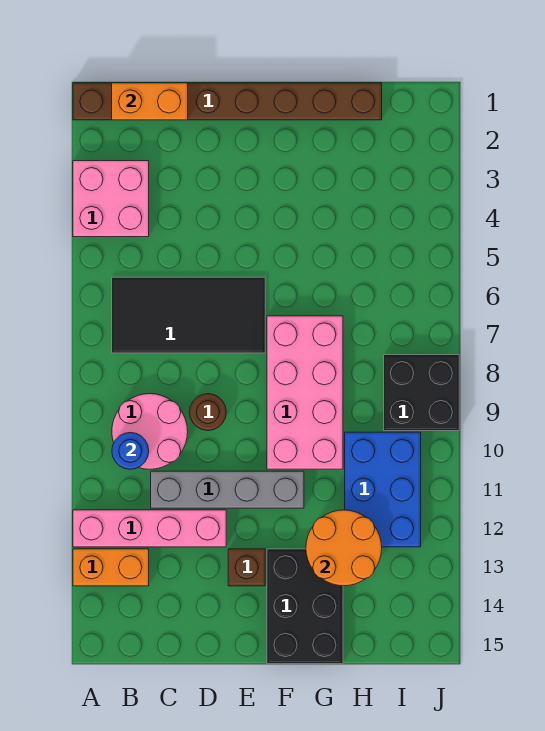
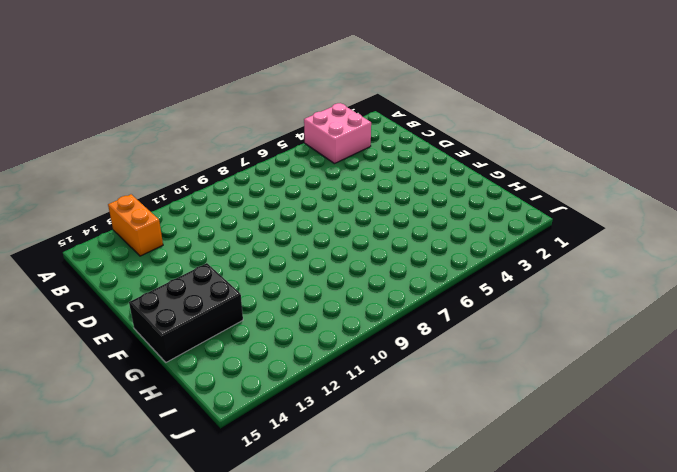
none -> brown brick A1:H1 level 1
none -> pink brick A12:D12 level 1
none -> black tile B6:E7 level 1

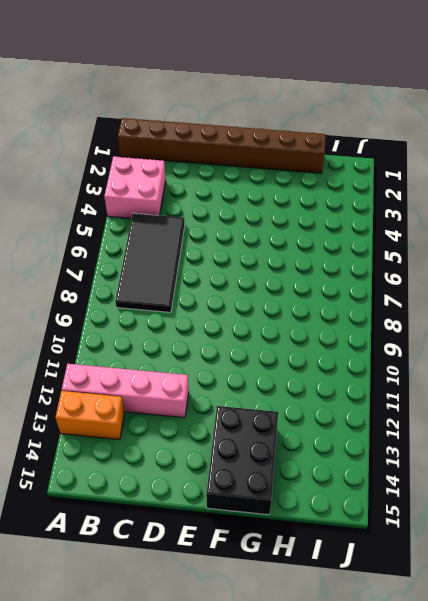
black tile B5:C8 level 1 -> black tile B6:E7 level 1
none -> pink round brick B9:C10 level 1
none -> grey brick C11:F11 level 1
none -> brown round brick D9 level 1

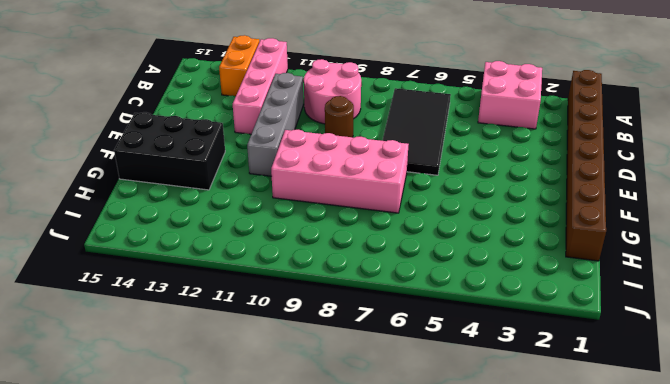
none -> brown brick E13 level 1
none -> blue brick H10:I12 level 1
none -> black brick I8:J9 level 1

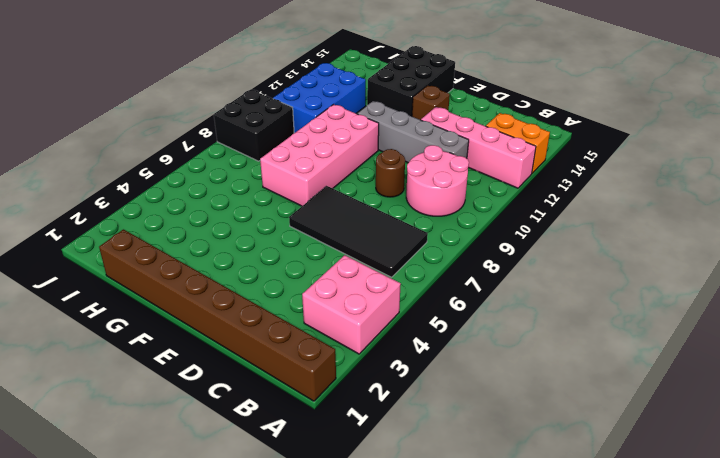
none -> orange brick B1:C1 level 2
none -> blue round brick B10 level 2
none -> orange round brick G12:H13 level 2

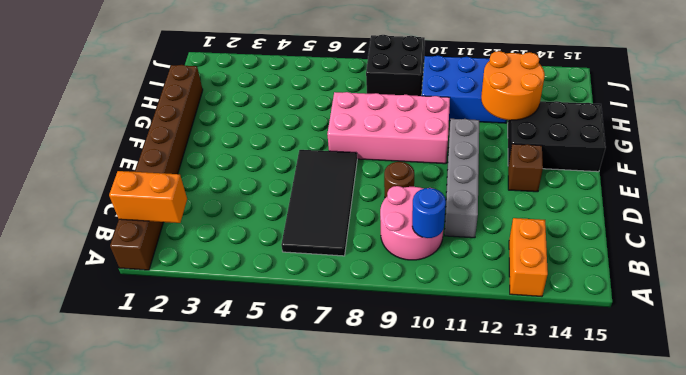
orange brick B1:B2 level 2 -> orange brick B1:C1 level 2
none -> pink brick A3:B4 level 1
none -> pink brick A12:D12 level 1

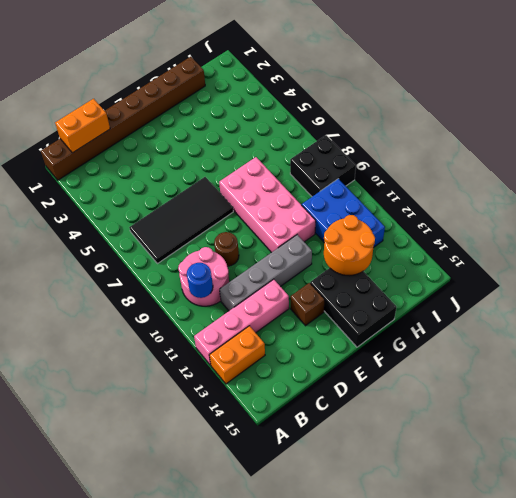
none -> pink brick A3:B4 level 1

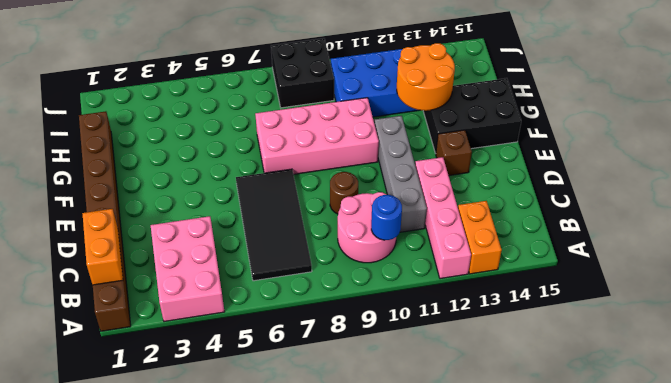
pink brick A3:C4 level 1 -> pink brick A3:B4 level 1

